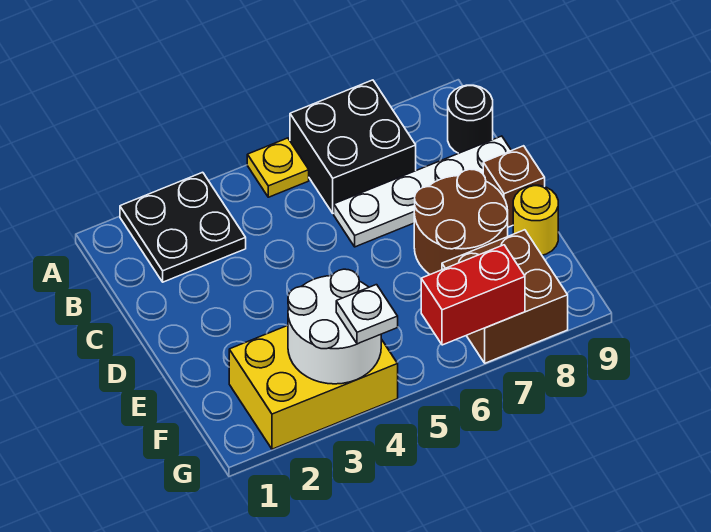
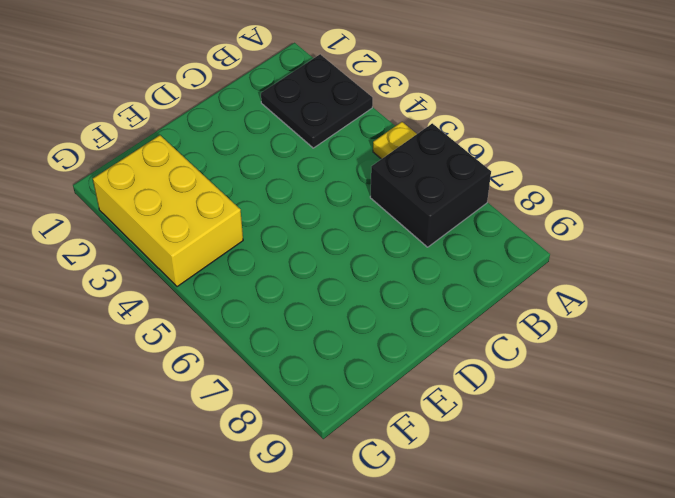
none -> black round brick B9 level 1
none -> white plate C6:C9 level 1
none -> brown round brick D7:E8 level 1

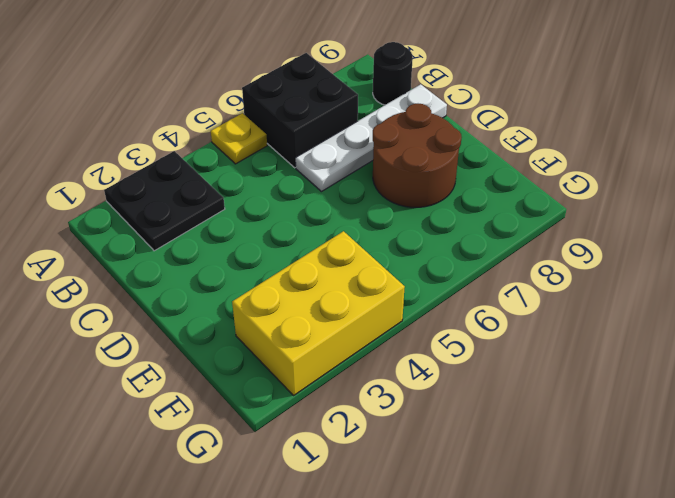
none -> brown brick D9 level 1
none -> yellow round brick E9 level 1
none -> brown brick F7:G8 level 1

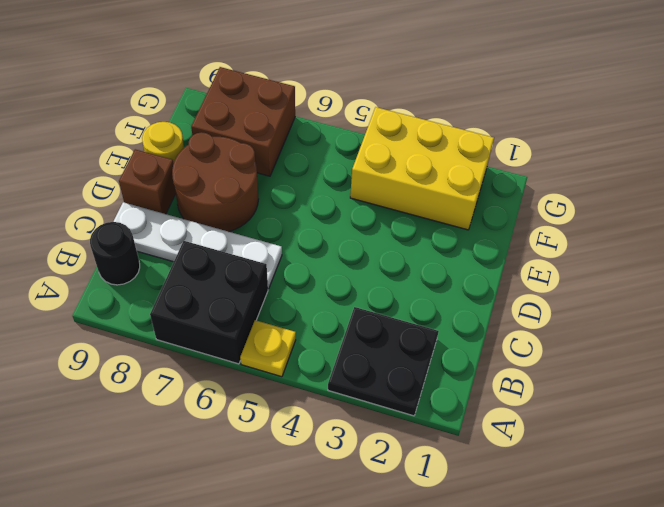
none -> white round brick F3:G4 level 2
none -> red brick G6:G7 level 2
none -> white plate G4 level 3

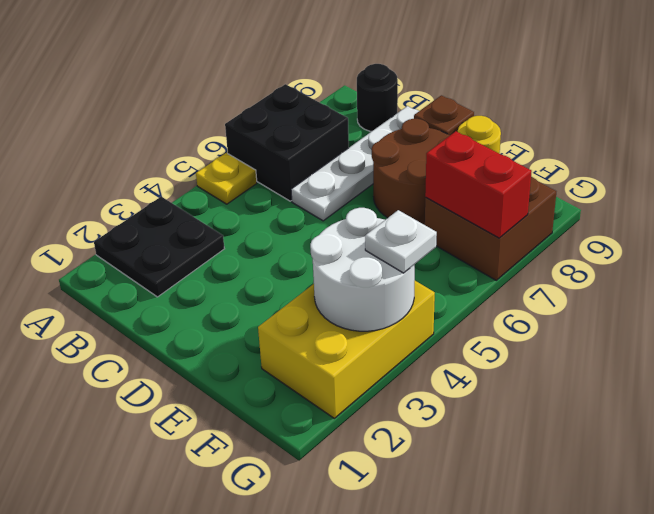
red brick F7:G7 level 2 -> red brick G6:G7 level 2

